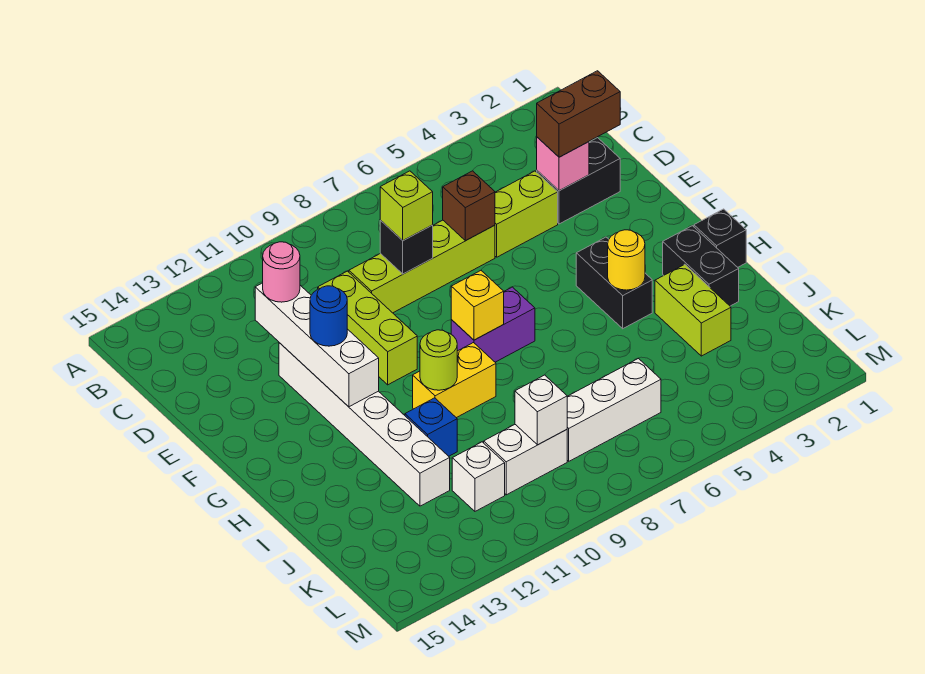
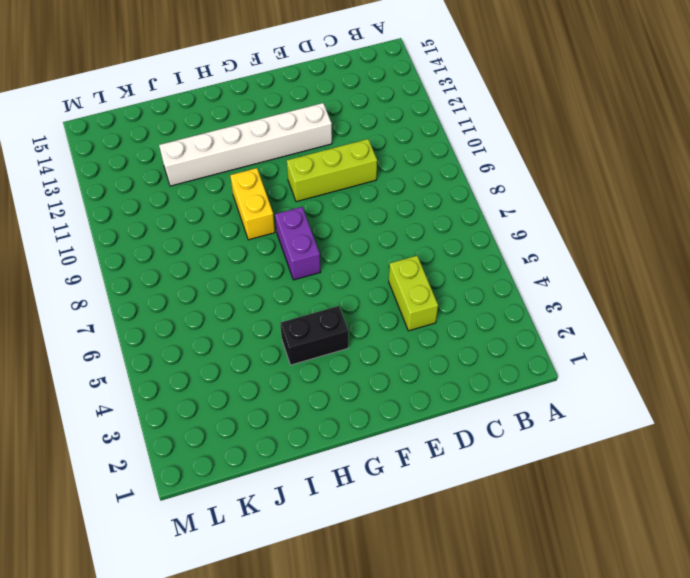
none -> black brick D2:D3 level 1
none -> lime brick D6:D9 level 1
none -> black brick H1 level 1

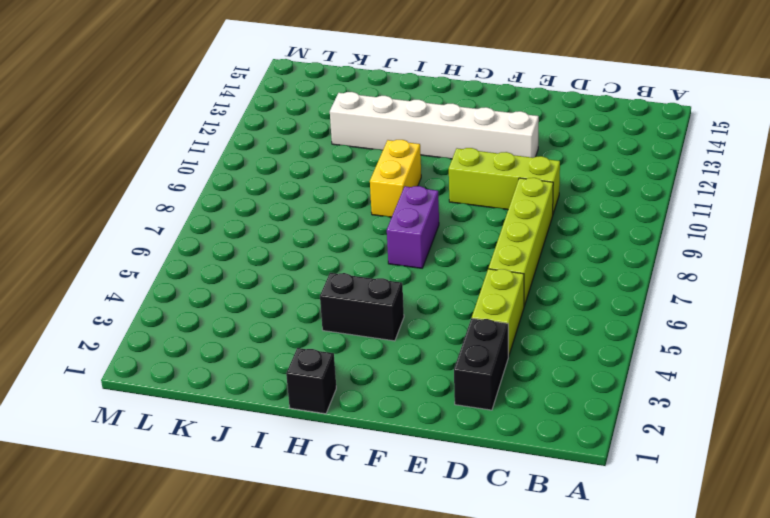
none -> black brick H2:I2 level 1
none -> lime brick I3:J3 level 1
none -> blue brick I11 level 1

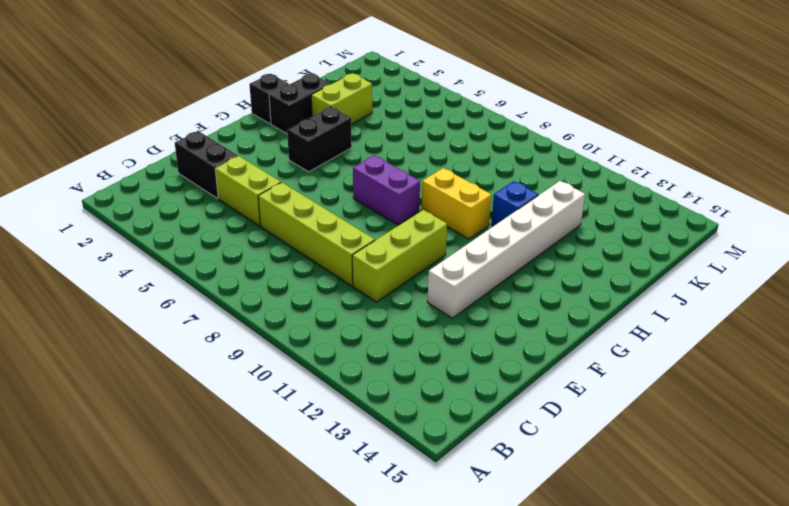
none -> white brick K6:K8 level 1
none -> white brick K9:K10 level 1
none -> white brick K11 level 1

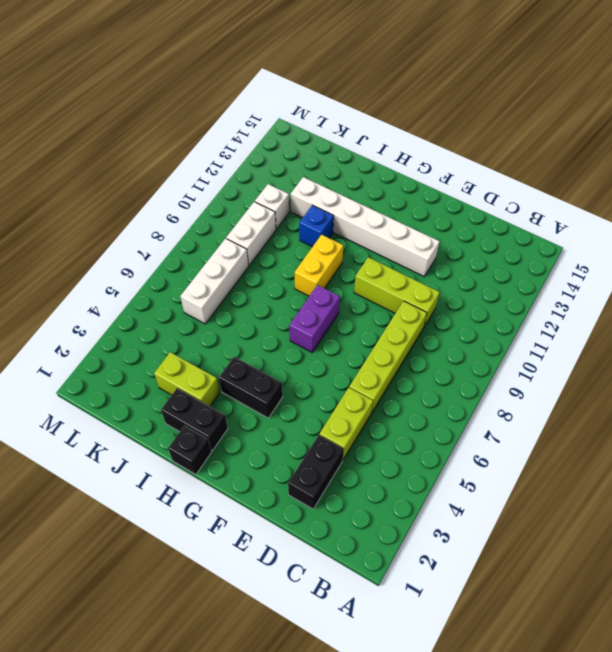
none -> pink brick D3 level 2
none -> brown brick D6 level 2
none -> black brick D8 level 2

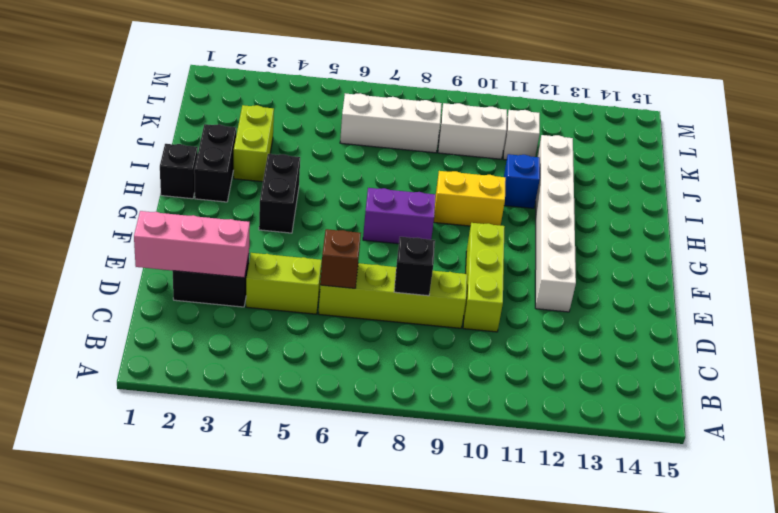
pink brick D1:D3 level 2 -> pink brick D3 level 2
none -> white brick D12:G12 level 2
none -> yellow brick G8 level 2
none -> yellow round brick H4 level 2

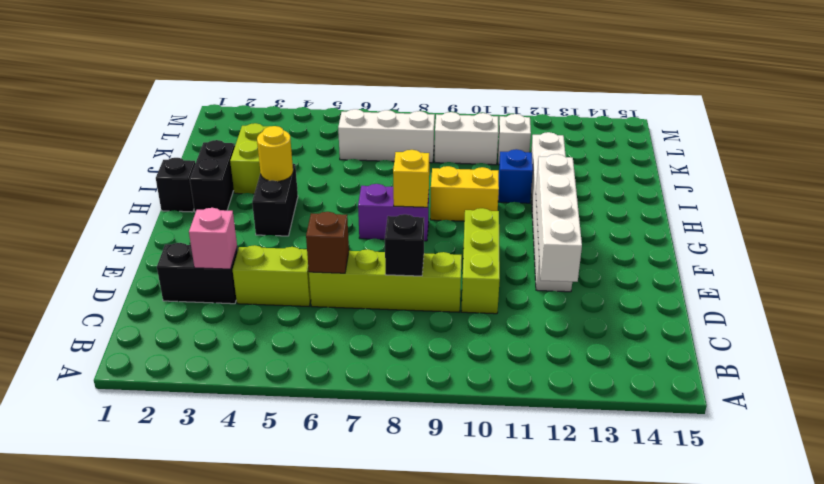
none -> lime round brick H10 level 2
none -> white brick K9 level 2
none -> brown brick D2:D3 level 3

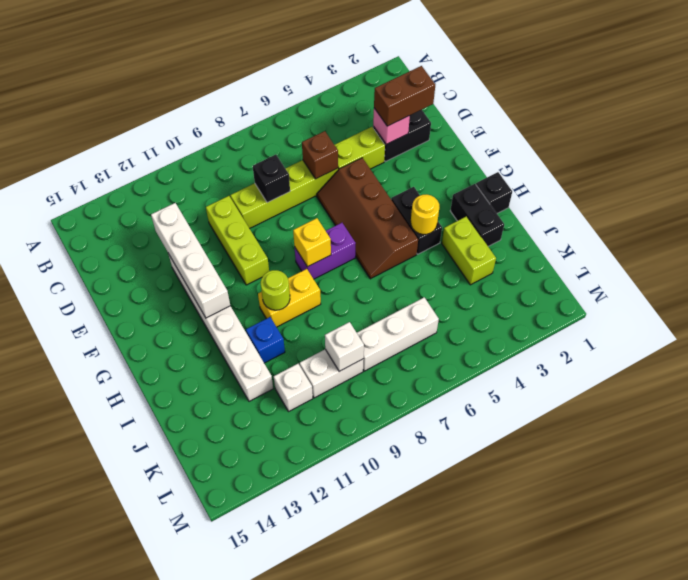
brown slope E5:H6 level 1 top 5 -> none
none -> lime brick D8 level 3
none -> pink round brick D12 level 3
none -> blue round brick F12 level 3

